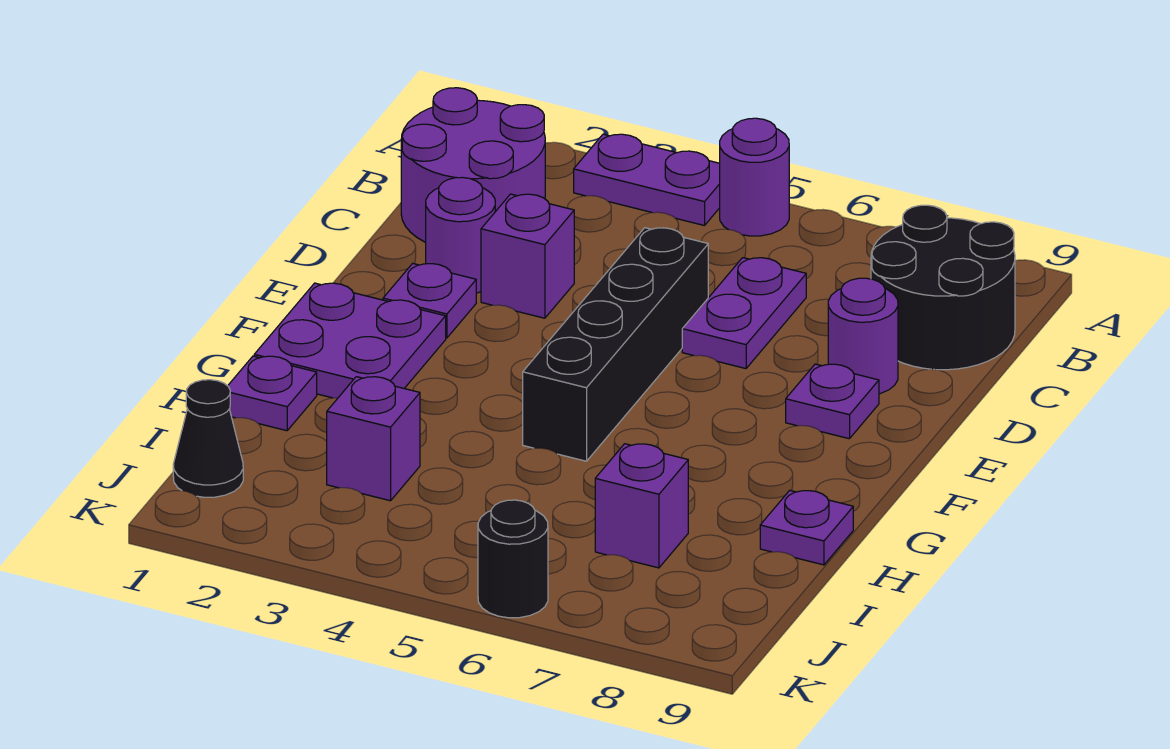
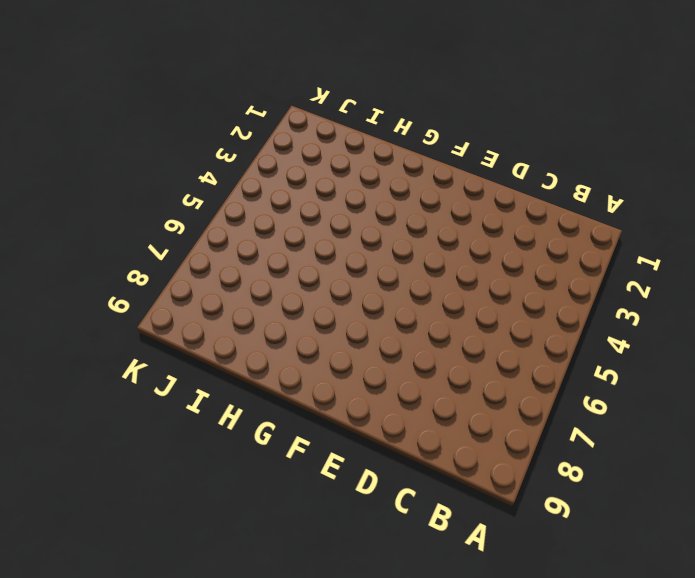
none -> purple plate A3:A4 level 1
none -> purple round brick A5 level 1
none -> purple round brick B1:C2 level 1

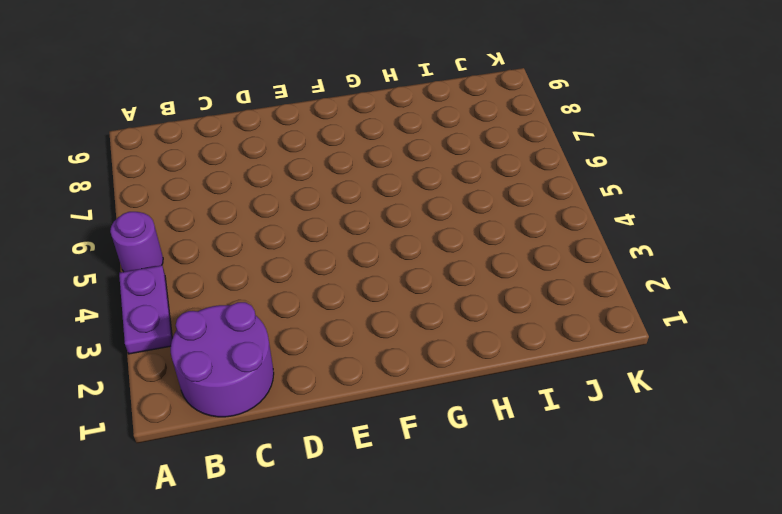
none -> black round brick B8:C9 level 1
none -> purple plate C6:D6 level 1
none -> purple round brick D2 level 1

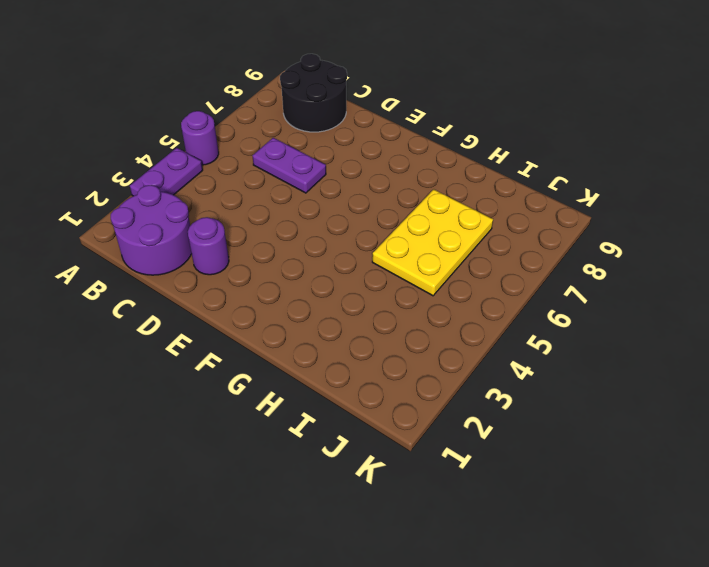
yellow plate H5:I7 level 1 -> purple brick I7 level 1
none -> purple brick D3 level 1
none -> black brick D5:G5 level 1
none -> purple round brick D8 level 1

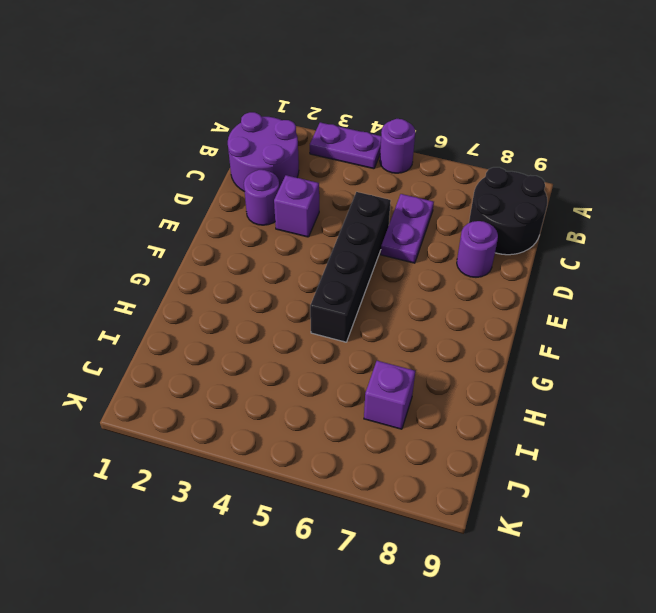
none -> purple plate E2 level 1
none -> purple plate E8 level 1
none -> purple plate F1:G2 level 1

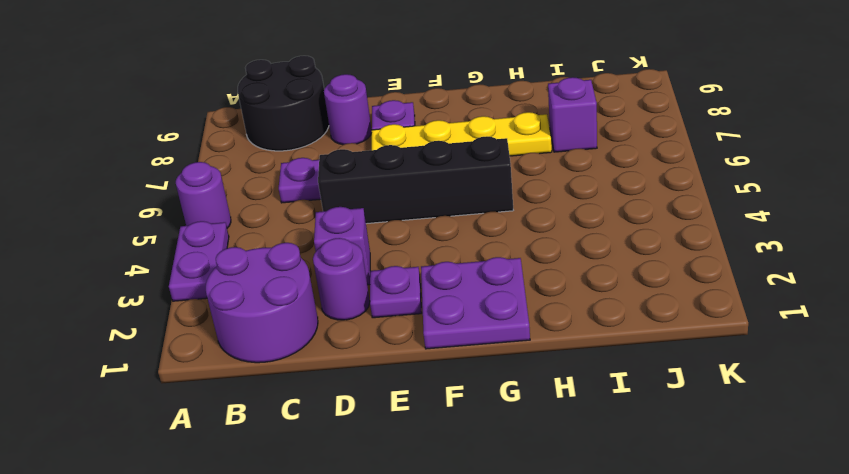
yellow plate E7:H7 level 1 -> none
none -> purple plate H1 level 1
none -> purple plate H9 level 1
none -> purple brick I3 level 1

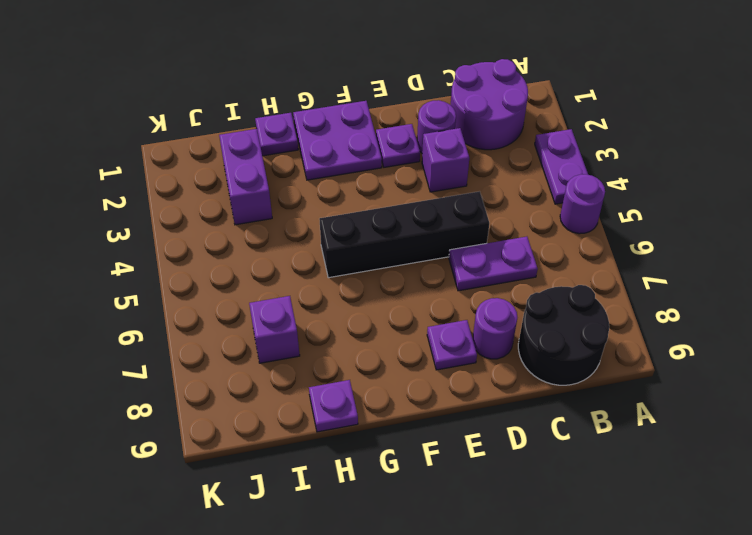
purple brick I2:I3 level 1 -> purple brick I3 level 1
none -> black cone J1 level 1
none -> black round brick K6 level 1

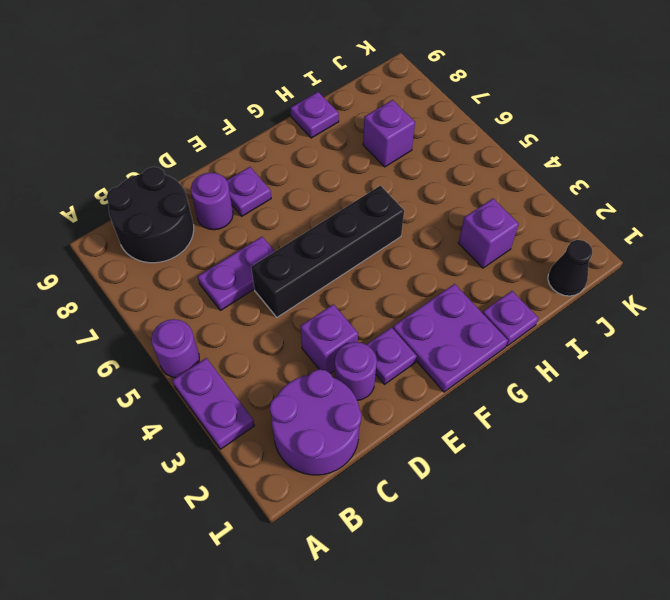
none -> black round brick K6 level 1

